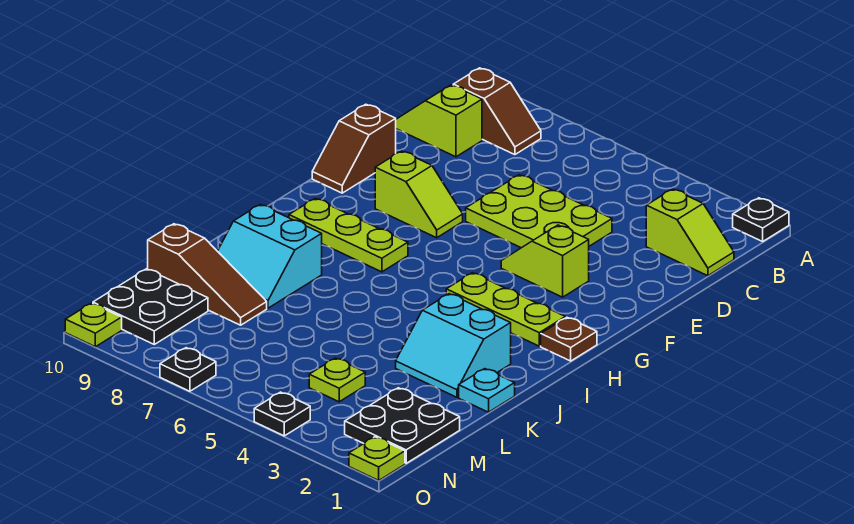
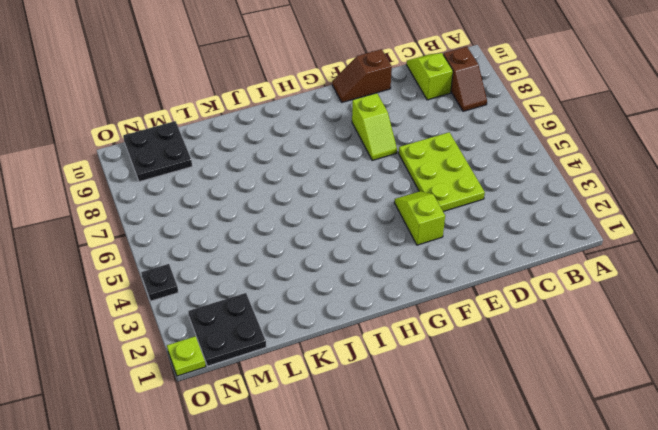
none -> black plate A1 level 1
none -> lime slope C1:C2 level 1 top 2
none -> brown plate H1 level 1

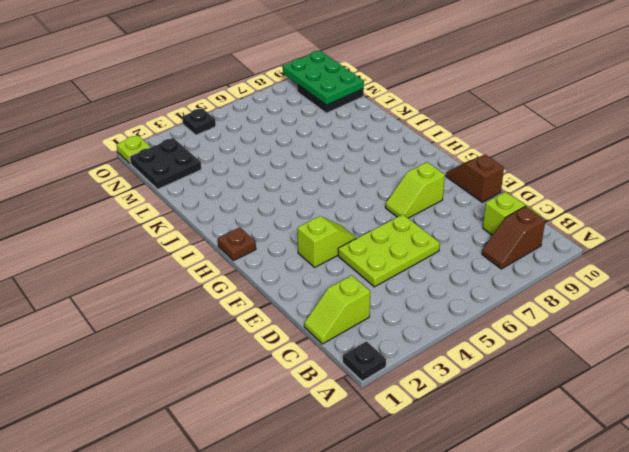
green plate M9:O10 level 2 -> none
none -> lime plate H2:H4 level 1
none -> lime plate H7:H9 level 1
none -> cyan slope J2:K3 level 1 top J

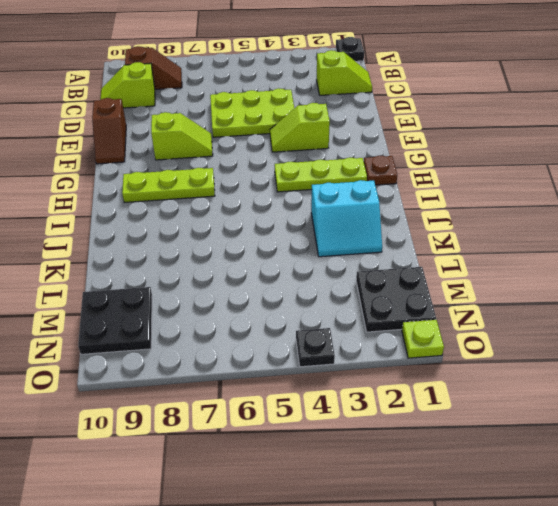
none -> cyan slope J8:K9 level 1 top J
none -> cyan plate K1 level 1
none -> brown slope L8:L10 level 1 top 10

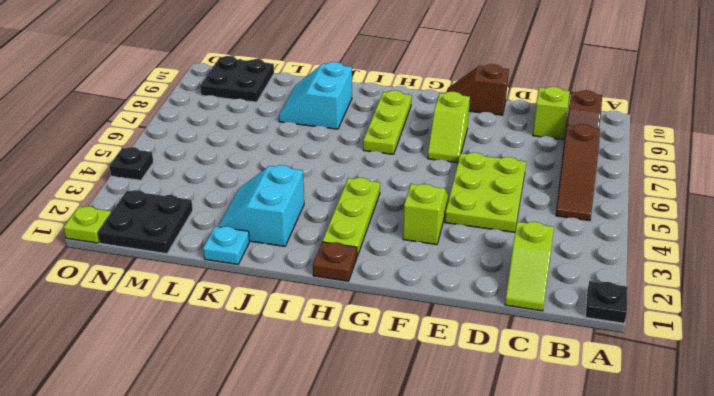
brown slope B5:B7 level 1 top 7 -> brown slope L8:L10 level 1 top 10
none -> lime plate M4 level 1
none -> black plate O7 level 1
none -> lime plate O10 level 1

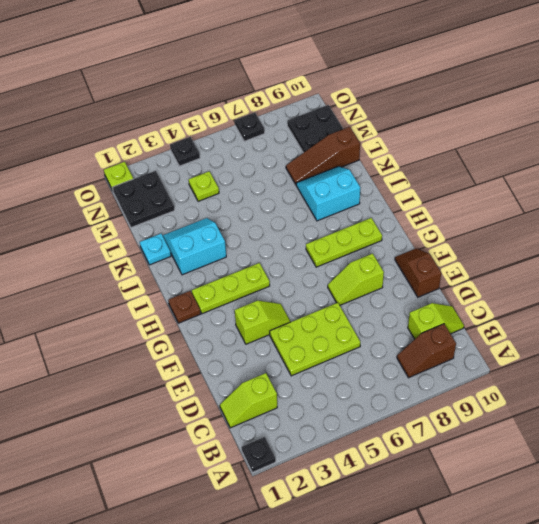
none -> lime plate O10 level 1

